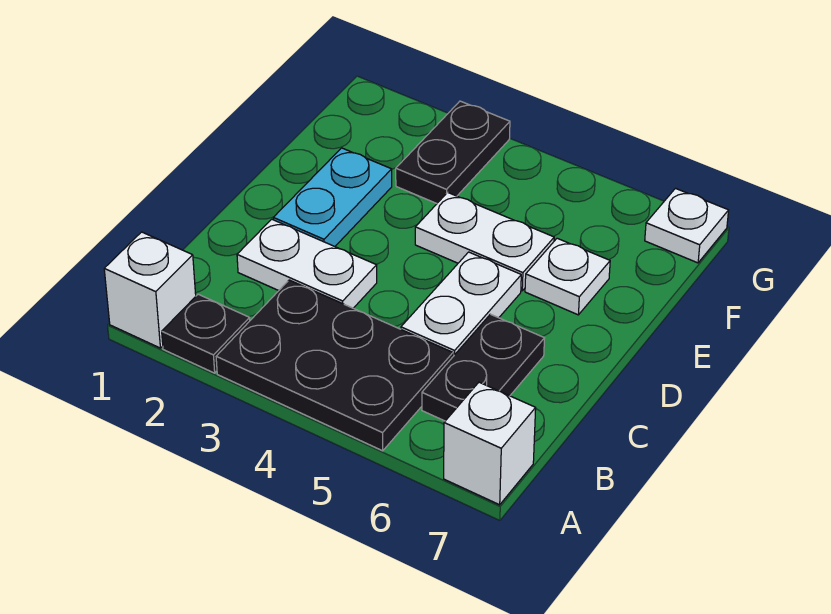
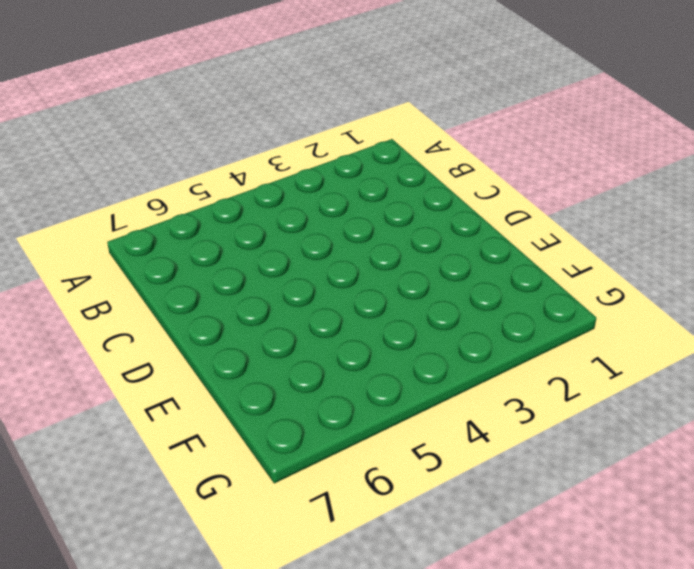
none -> white brick A1 level 1
none -> black plate A2 level 1
none -> black plate A3:B5 level 1

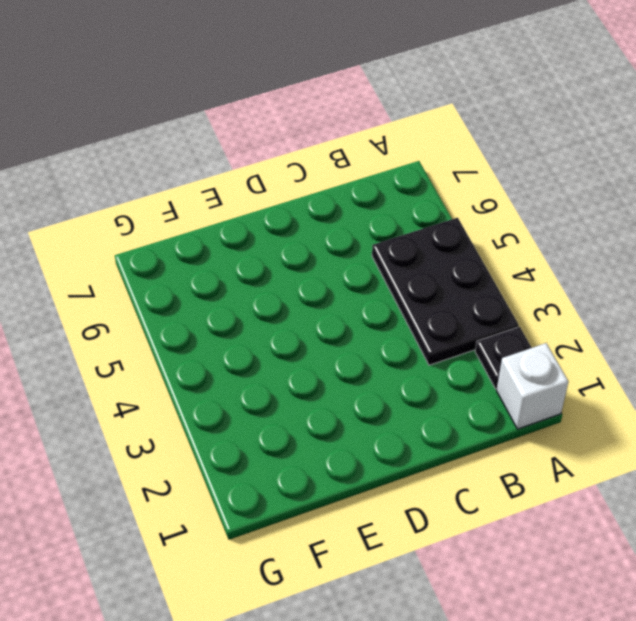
none -> white brick A7 level 1
none -> black plate B6:C6 level 1
none -> white plate C2:C3 level 1

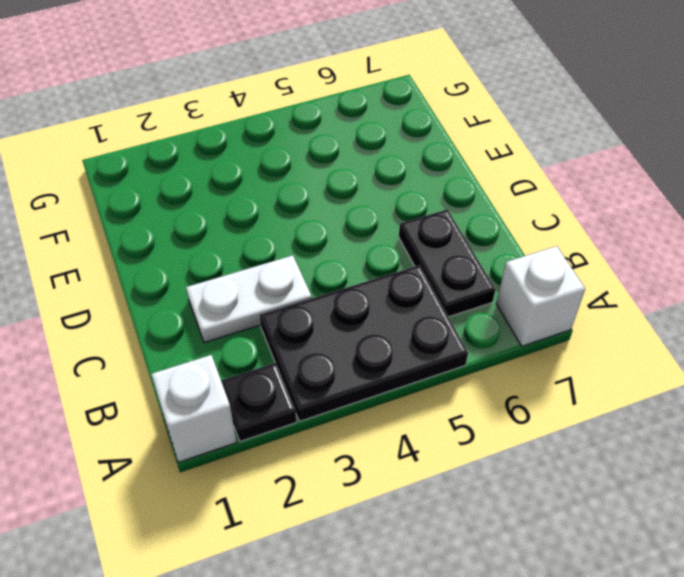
none -> white plate C5:D5 level 1
none -> cyan plate D2:E2 level 1
none -> white plate E4:E5 level 1

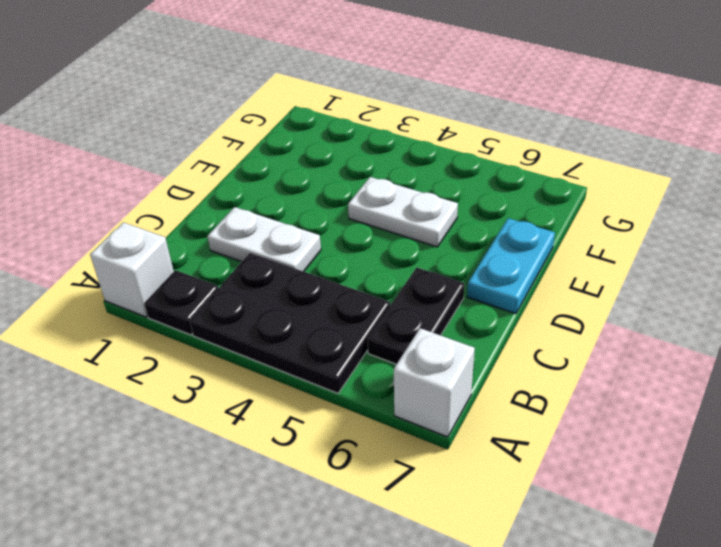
cyan plate D7:E7 level 1 -> cyan plate D2:E2 level 1
none -> white plate C5:D5 level 1
none -> white plate E6 level 1
none -> black plate F3:G3 level 1

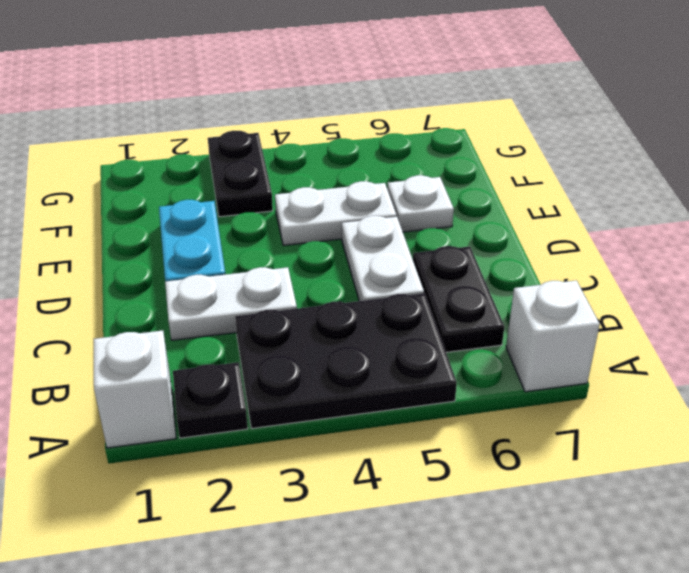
none -> white plate G7 level 1

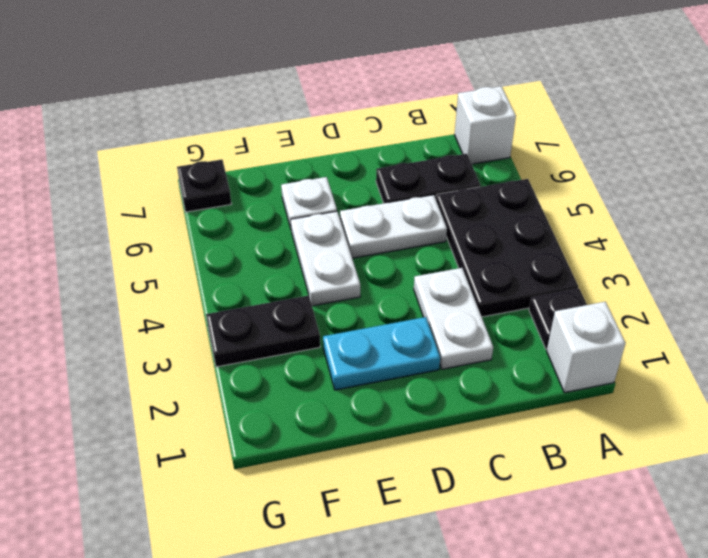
black plate G7 level 1 -> white plate G7 level 1

